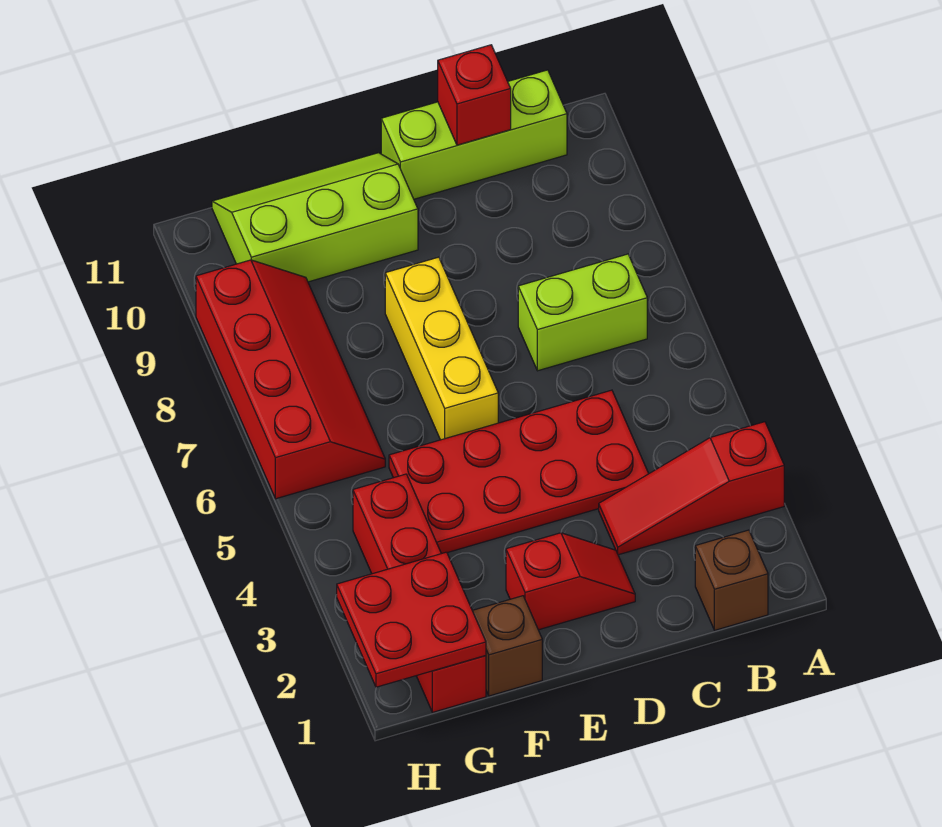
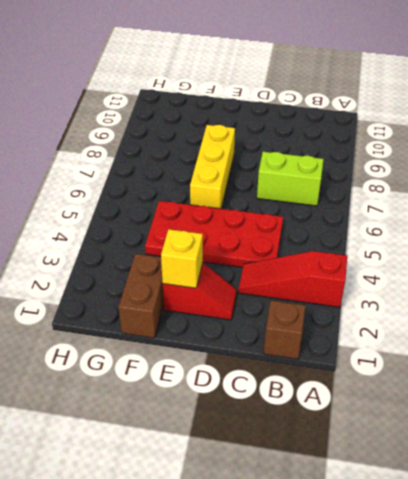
yellow brick E2 level 2 -> none
brown brick F1:F2 level 1 -> brown brick F1 level 1
none -> lime brick B11:D11 level 1
none -> lime slope E10:G11 level 1 top 10
none -> red brick G1:G4 level 1

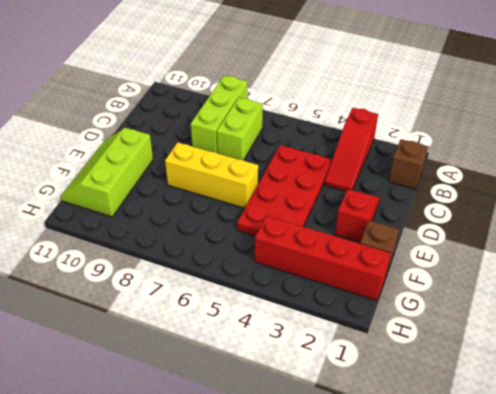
lime brick A8:C8 level 1 -> lime brick B11:D11 level 1
none -> red slope G6:H9 level 1 top H
none -> red brick C11 level 2
none -> red plate G1:H2 level 2

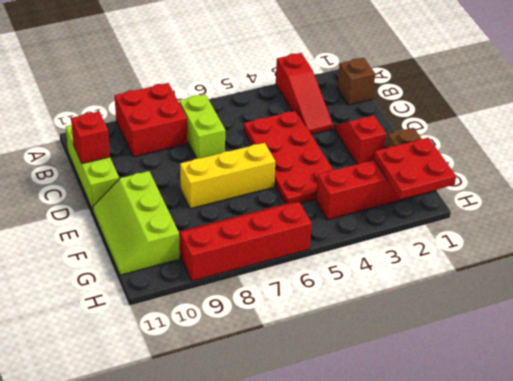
red brick A8:B9 level 1 -> none

